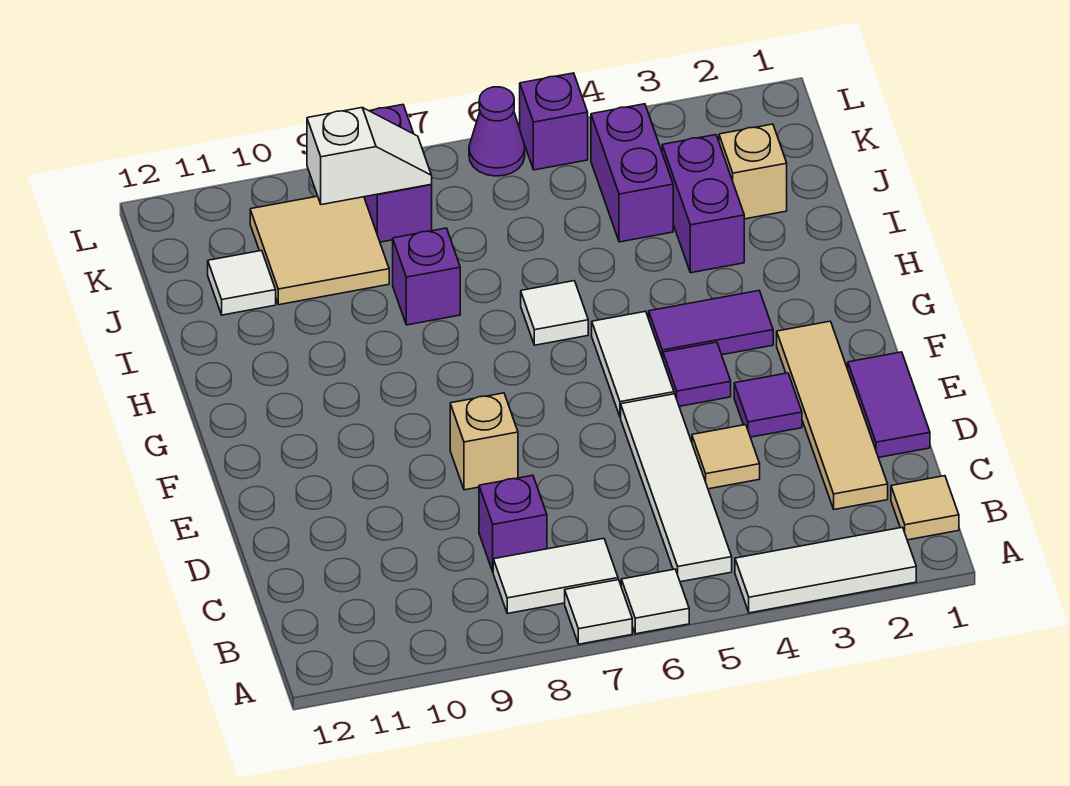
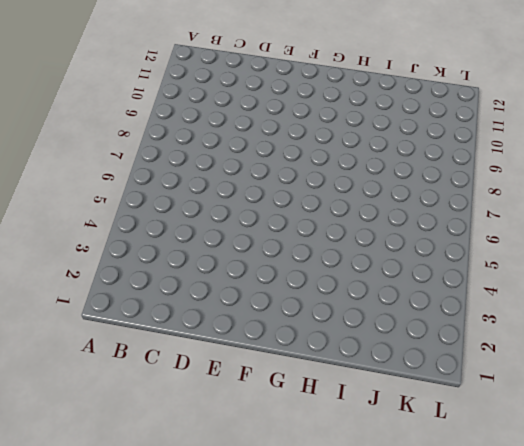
none -> white tile A2:A4 level 1
none -> white tile A6 level 1
none -> white tile A7 level 1

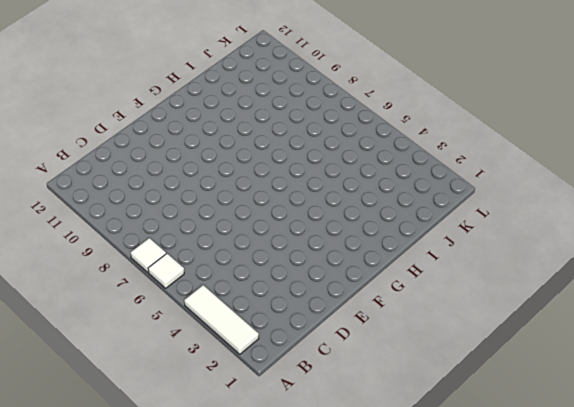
none -> tan tile B1 level 1
none -> white tile B5:E5 level 1
none -> white tile B7:B8 level 1

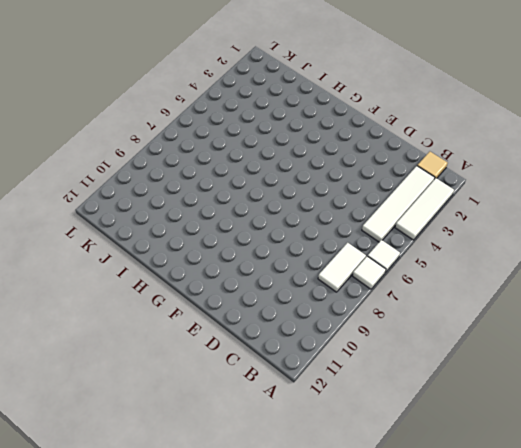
white tile B2:B5 level 1 -> white tile B5:E5 level 1
none -> tan tile C2:F2 level 1
none -> purple brick C8 level 1
none -> purple tile D1:E1 level 1

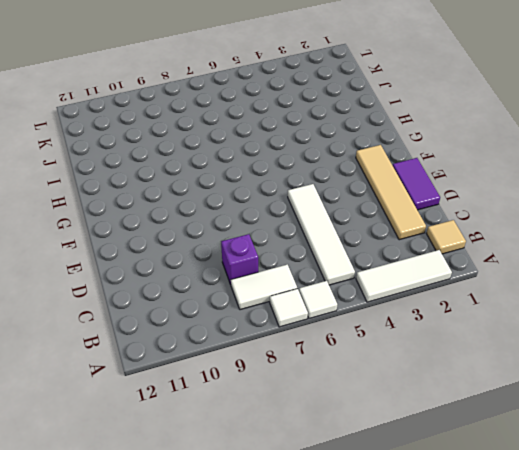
none -> tan tile D4 level 1
none -> purple tile E3 level 1
none -> tan brick E8 level 1

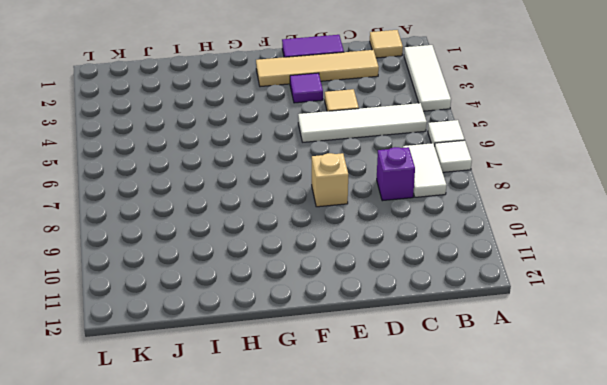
none -> purple tile F4 level 1
none -> white tile F5:G5 level 1
none -> purple tile G3:G4 level 1

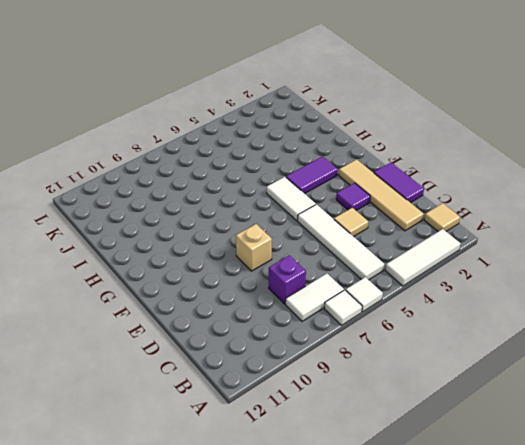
none -> purple tile F4 level 1
none -> white tile H6 level 1
none -> purple brick I3:J3 level 1

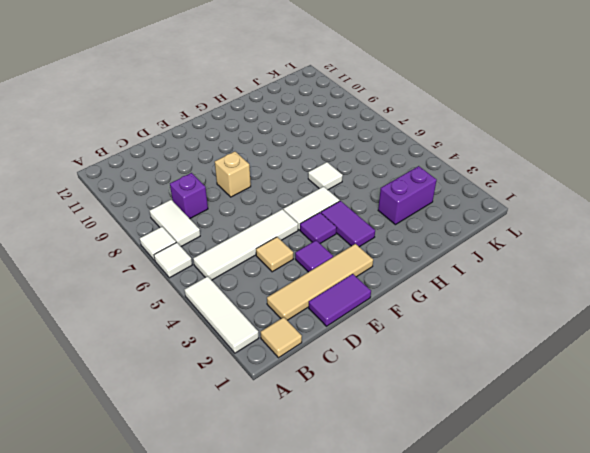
none -> purple brick I8 level 1
none -> tan brick J2 level 1
none -> purple brick J4:K4 level 1

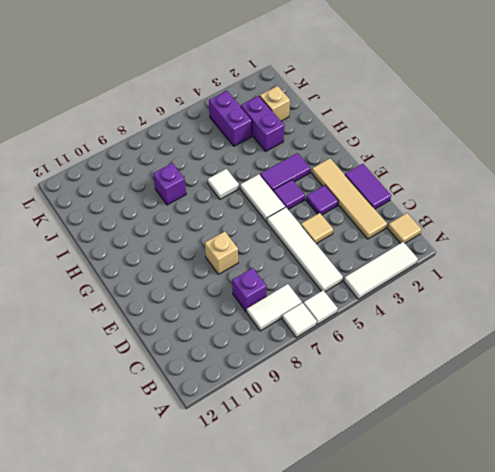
none -> tan tile J9:K10 level 1
none -> white tile J11 level 1
none -> purple brick K8:L8 level 1

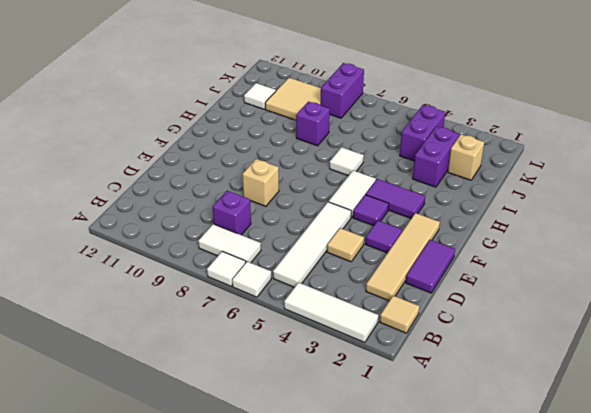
none -> purple brick L5 level 1
none -> purple cone L6 level 1
none -> white slope K8:K9 level 2 top 9

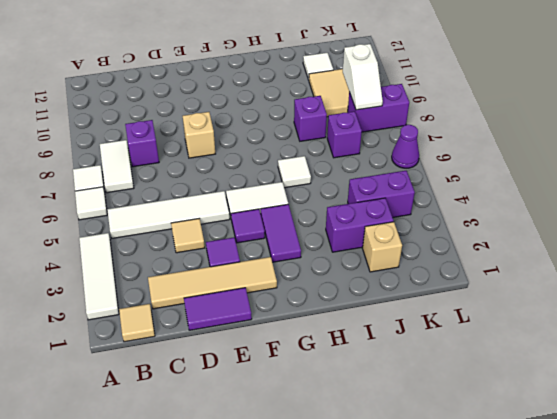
purple brick J7 level 1 -> purple brick L5 level 1

